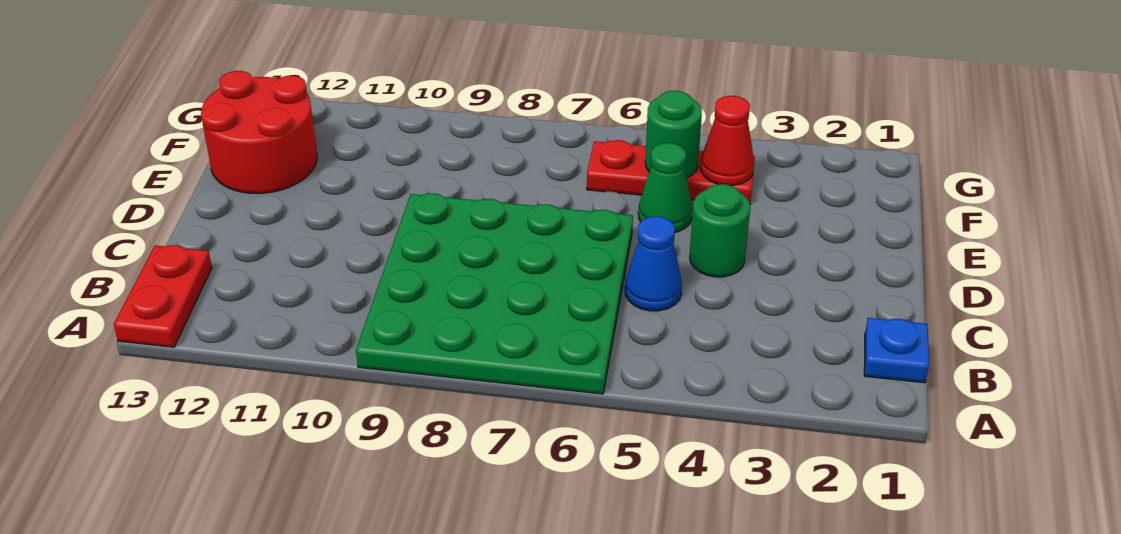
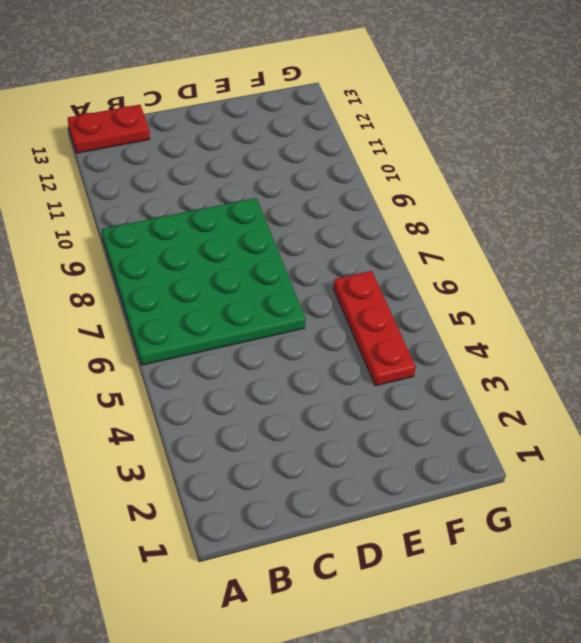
none -> blue plate B1 level 1
none -> blue cone C5 level 1

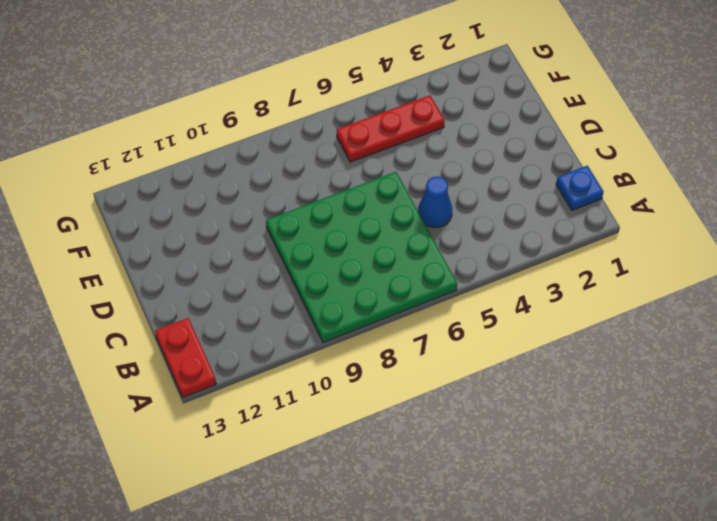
none -> green round brick D4 level 1
none -> green cone E5 level 1

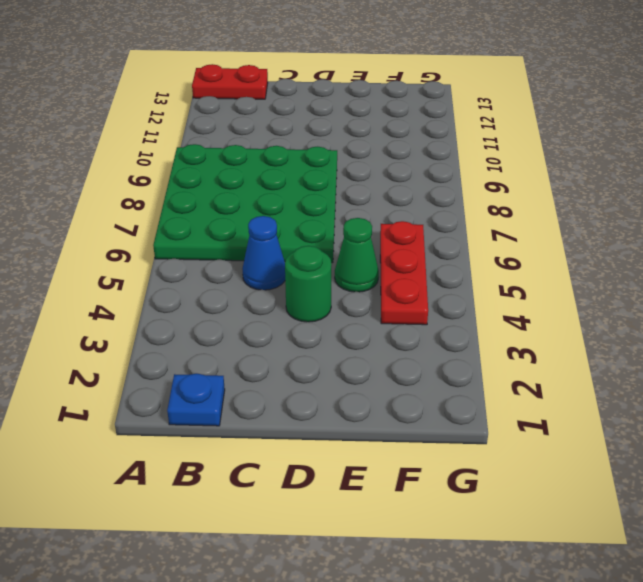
none -> red round brick E12:F13 level 1
none -> red cone F4 level 2

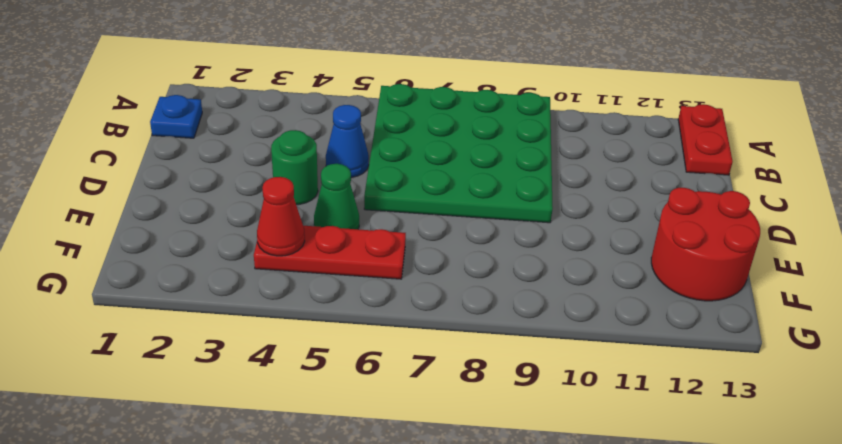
none -> green round brick F5 level 2

